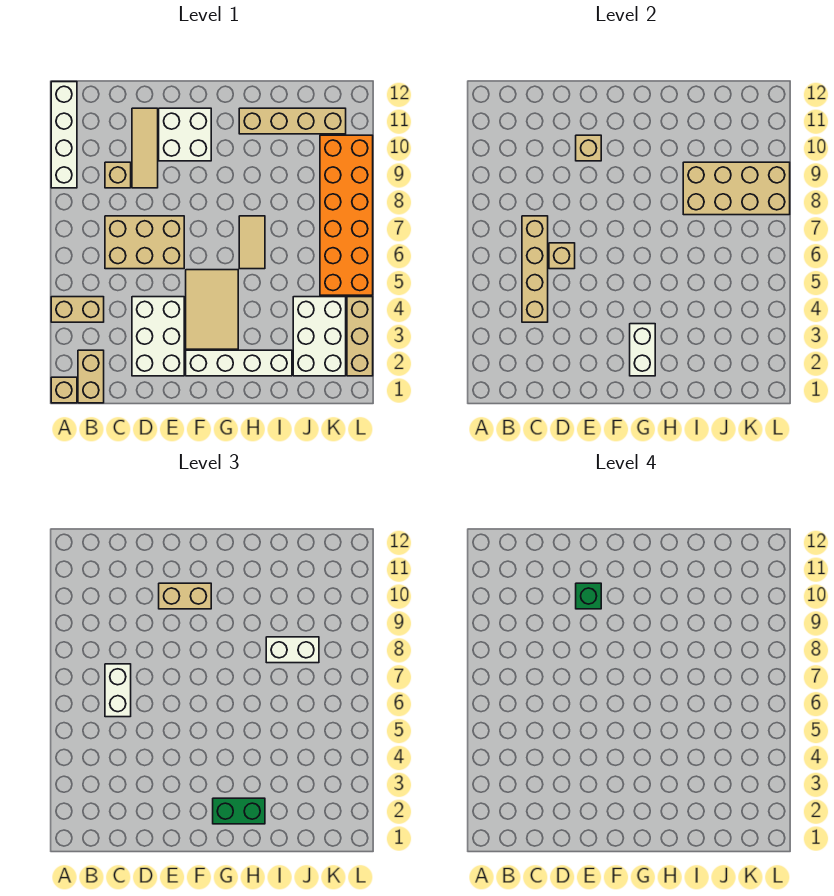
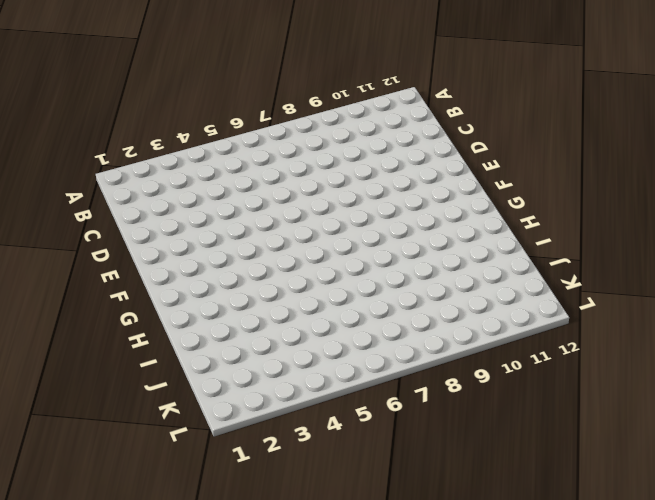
none -> tan brick A1 level 1
none -> tan brick A4:B4 level 1
none -> white brick A9:A12 level 1

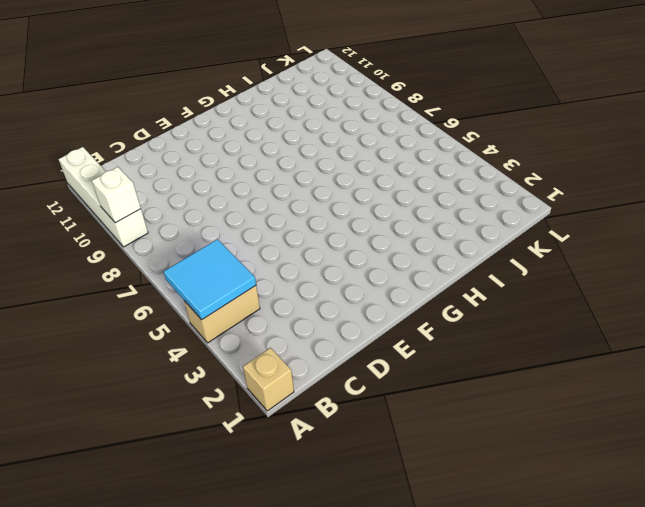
cyan tile A4:B5 level 2 -> none
white brick A9 level 2 -> none
none -> tan brick B1:B2 level 1
none -> tan brick C6:E7 level 1
none -> tan brick C9 level 1

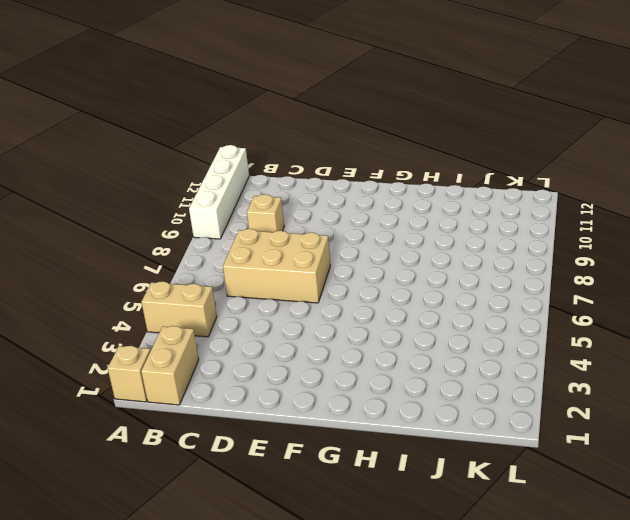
none -> white brick D2:E4 level 1
none -> tan tile D9:D11 level 1
none -> white brick E10:F11 level 1

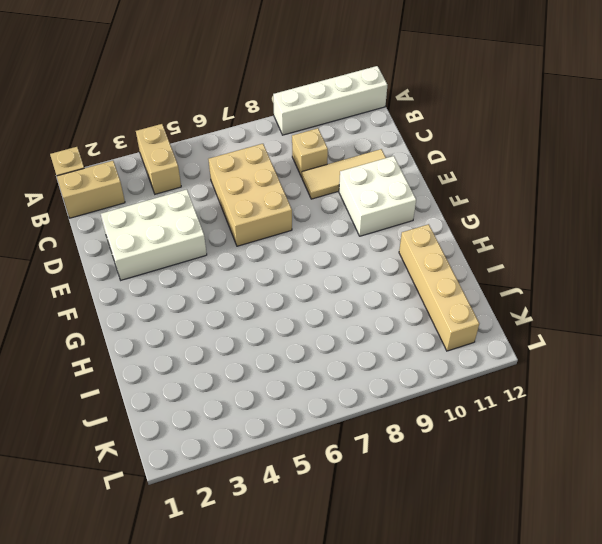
none -> white brick F2:I2 level 1
none -> tan tile F3:G5 level 1
none -> tan tile H6:H7 level 1

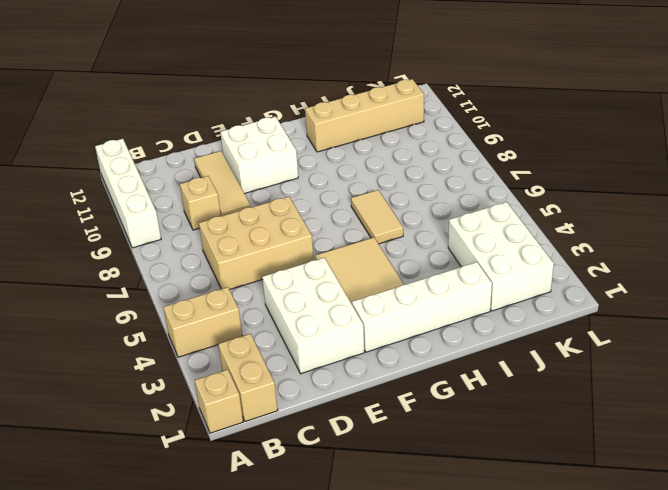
none -> orange brick K5:L10 level 1
none -> tan brick L2:L4 level 1
none -> tan brick C4:C7 level 2

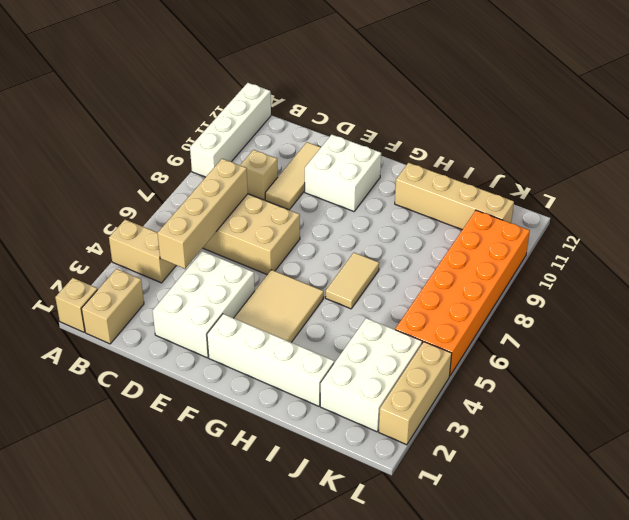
none -> tan brick D6 level 2
none -> tan brick E10 level 2
none -> white brick G2:G3 level 2

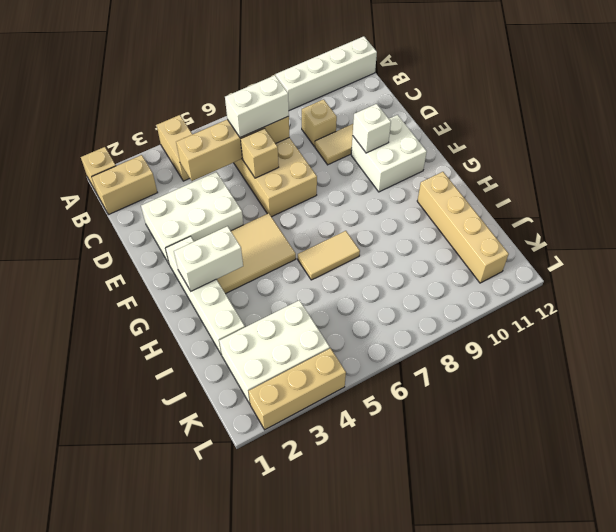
white brick E10 level 2 -> tan brick E10 level 2
none -> orange brick K5:L10 level 1
none -> tan brick I8:L9 level 2
none -> tan brick E10:F10 level 3

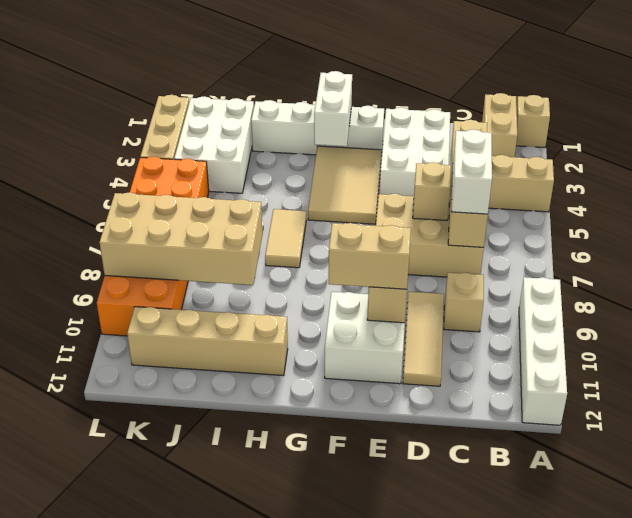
none -> green brick G2:H2 level 3
none -> white brick I8:J8 level 3
none -> green brick E10 level 4

